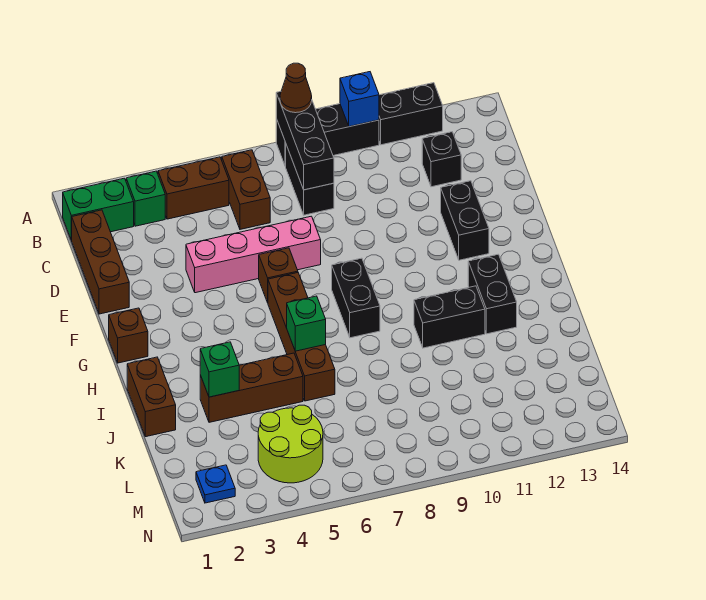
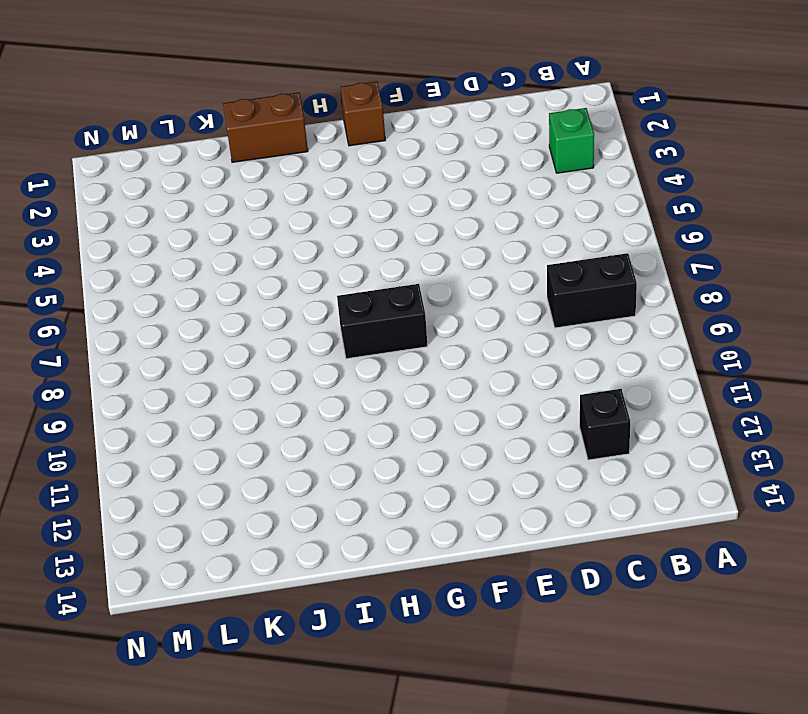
none -> black brick A8:A10 level 1
none -> black brick A11:A12 level 1
none -> green brick B1:B2 level 1

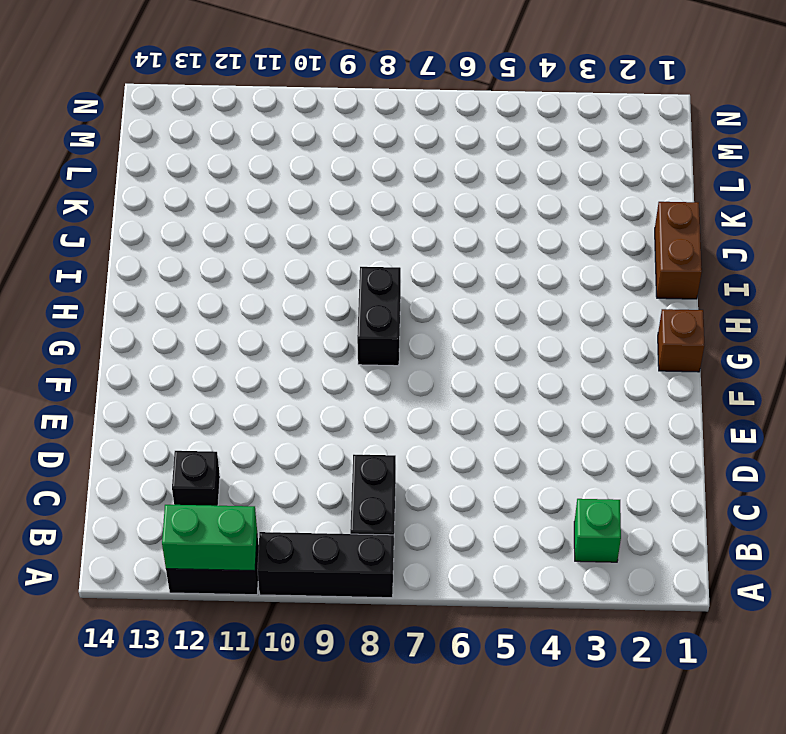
green brick A11:A12 level 2 -> green brick B1:B2 level 1
none -> brown brick B4:B5 level 1
none -> brown brick B6:C6 level 1
none -> brown brick C1:E1 level 1

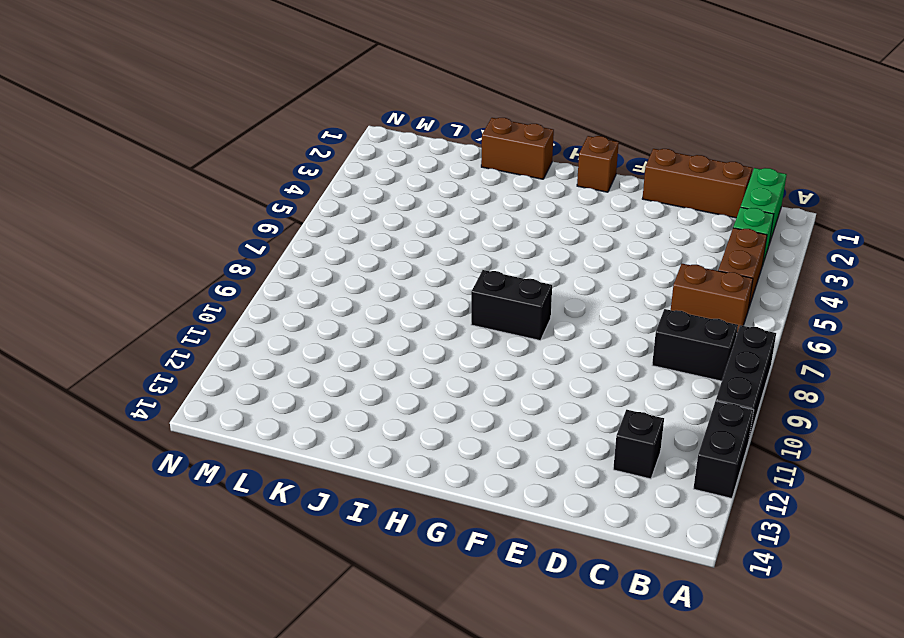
none -> pink brick E4:E7 level 1
none -> black brick E12:F12 level 1
none -> brown brick F6 level 1

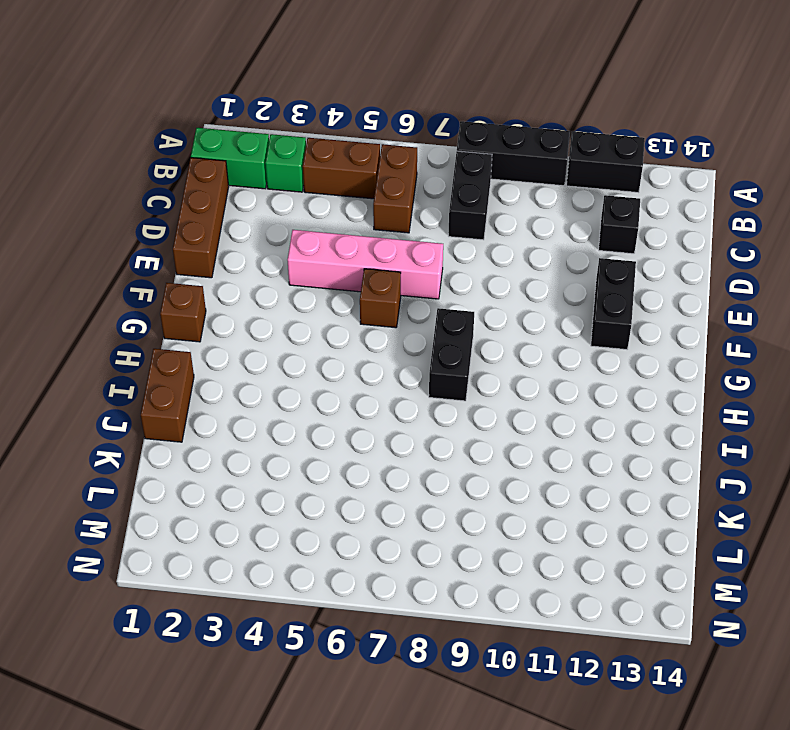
none -> brown brick G6:J6 level 1
none -> black brick H12:I12 level 1
none -> black brick I10:I11 level 1

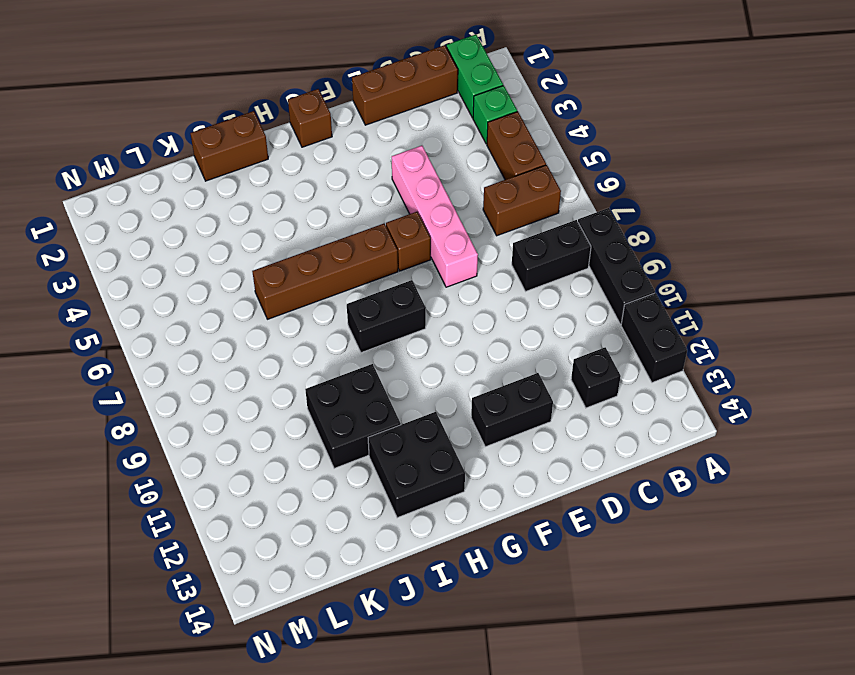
black brick H12:I13 level 1 -> black brick H12:I12 level 1
black brick I10:J11 level 1 -> black brick I10:I11 level 1
none -> brown brick J3:J5 level 1
none -> lime round brick L4:M5 level 1
none -> blue plate M2 level 1

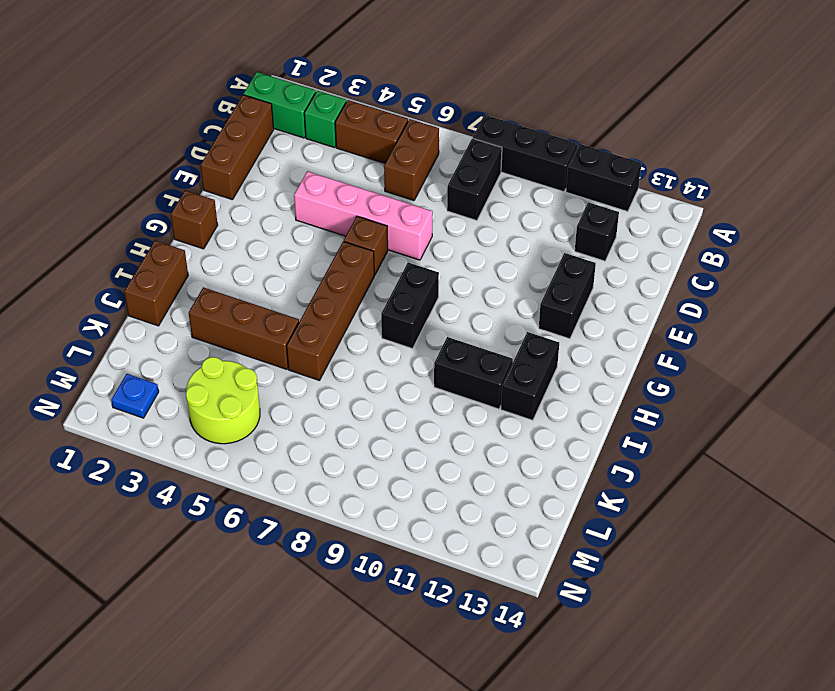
none -> black brick A8:C8 level 2
none -> blue brick A10 level 2
none -> green brick I6 level 2

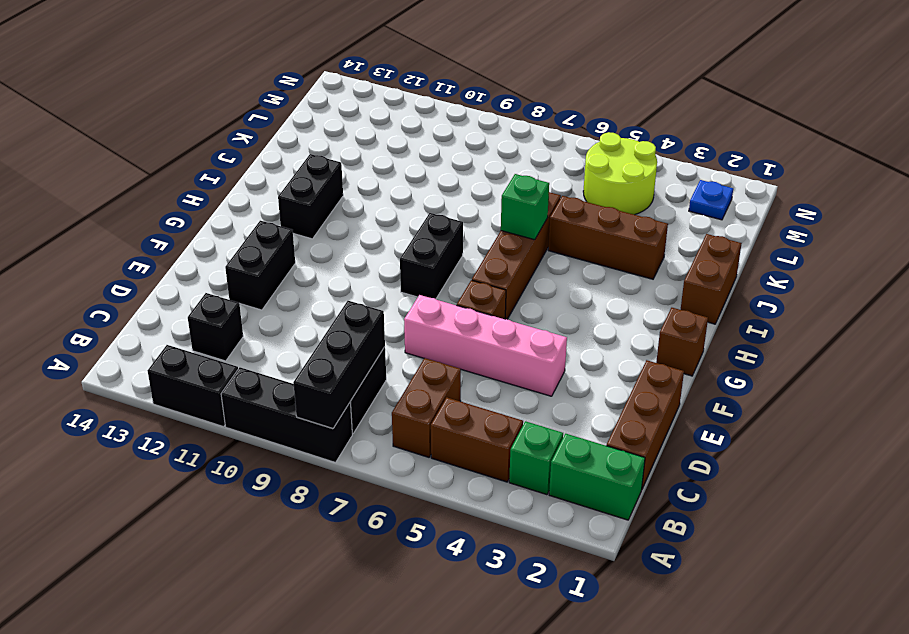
none -> black brick I10:I11 level 1
none -> blue brick A10 level 2
none -> green brick J3 level 2

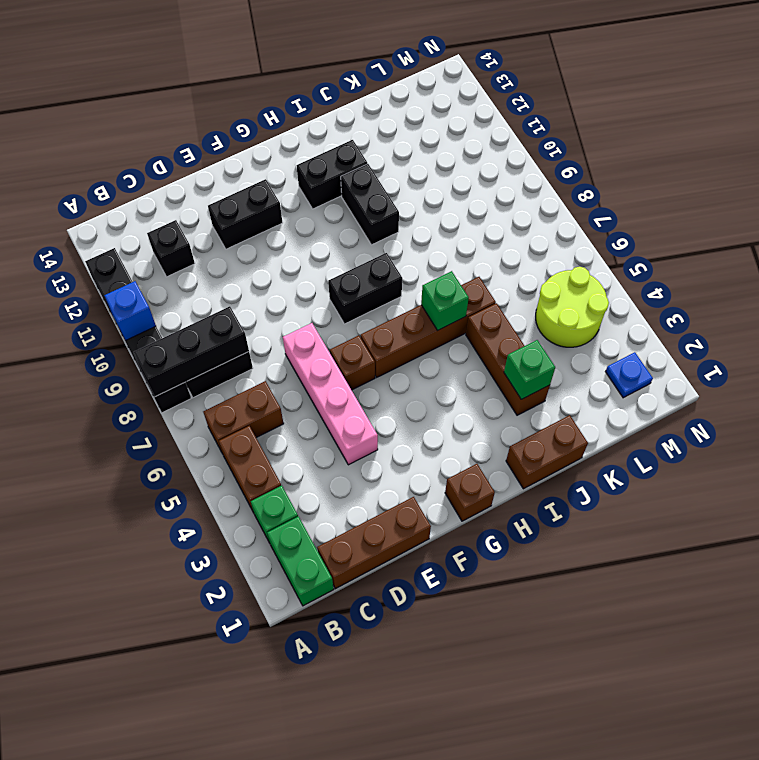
none -> brown cone A8 level 3

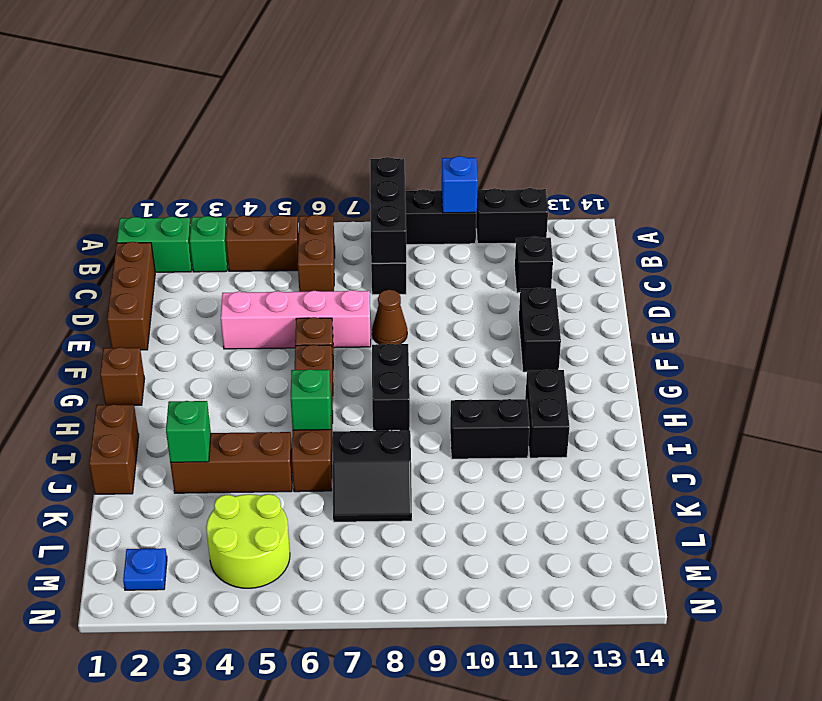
brown cone E8 level 1 -> brown cone A8 level 3
black slope J7:K8 level 1 top J -> none

